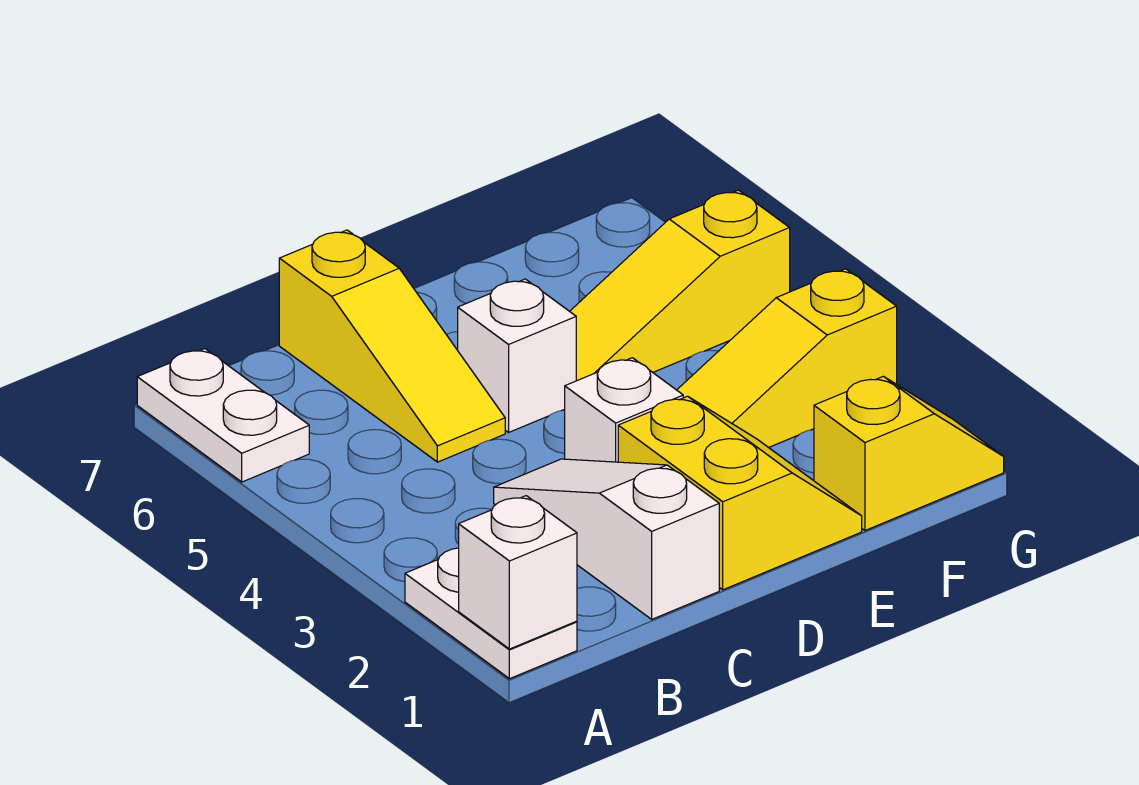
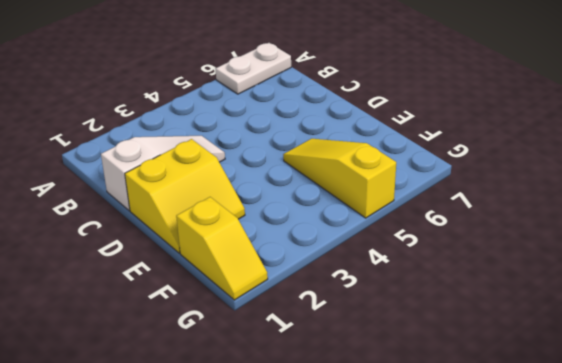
none -> white plate A1:A2 level 1
none -> yellow slope C5:C7 level 1 top 7

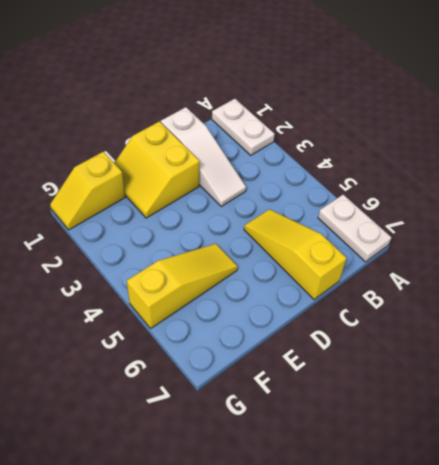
none -> white brick D3 level 1
none -> white brick D5 level 1

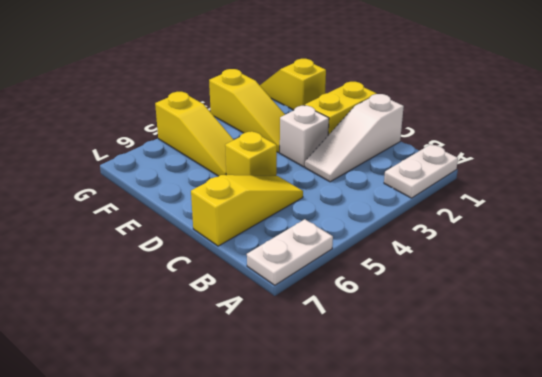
yellow brick D5 level 1 -> white brick D5 level 1
none -> white brick A1 level 2

